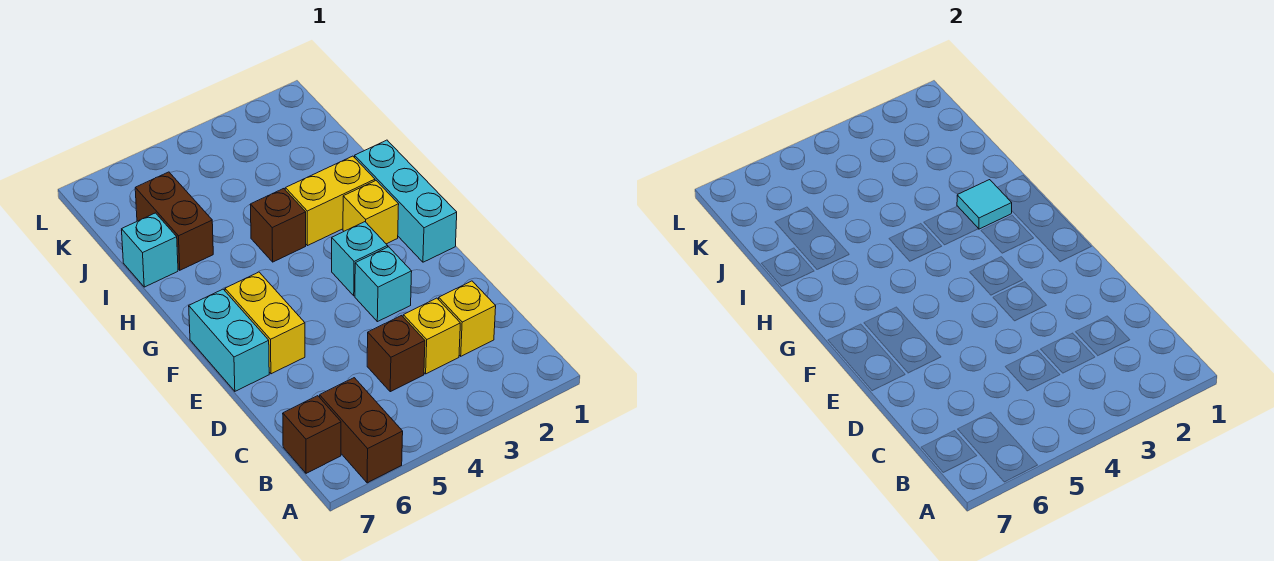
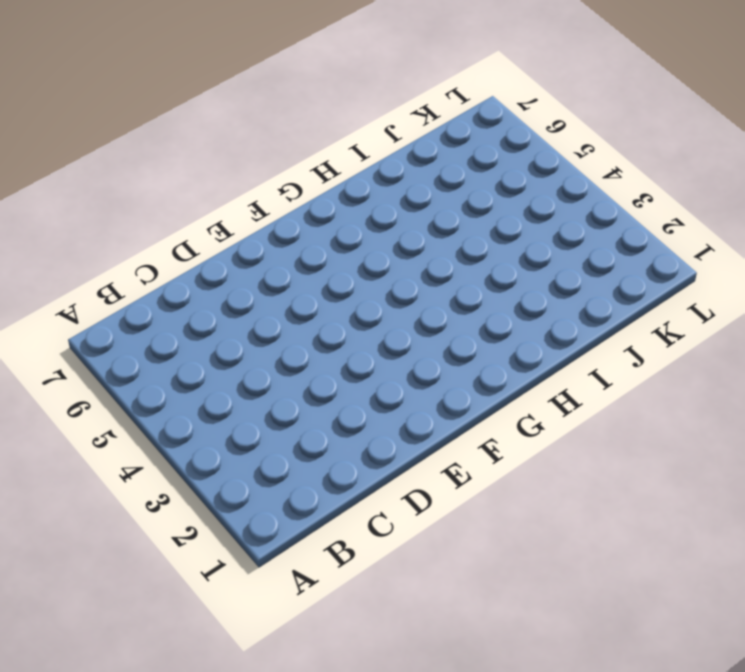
none -> brown brick A6:B6 level 1
none -> brown brick B7 level 1
none -> yellow brick C2 level 1

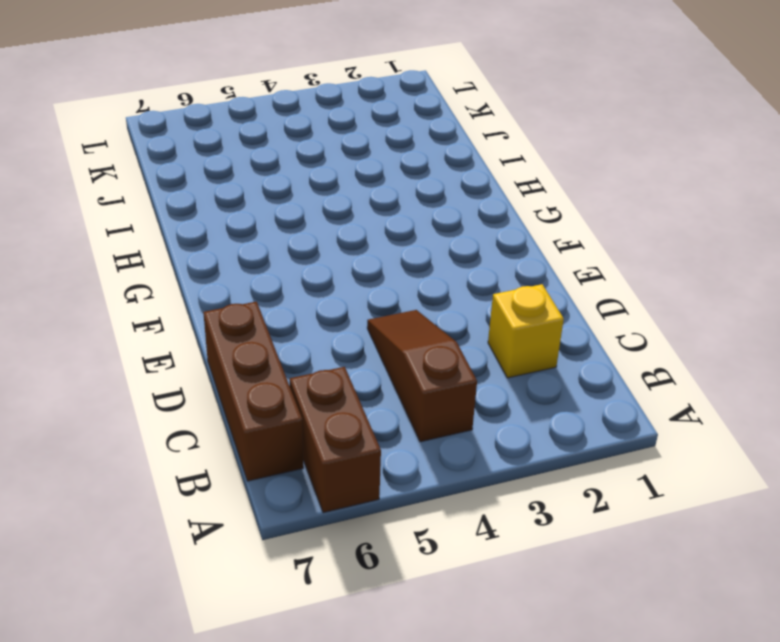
brown slope B4:D4 level 1 top B -> brown brick C4 level 1
brown brick B7:D7 level 1 -> brown brick B7 level 1
none -> yellow brick C3 level 1
none -> cyan brick E3 level 1
none -> yellow brick E6:F6 level 1

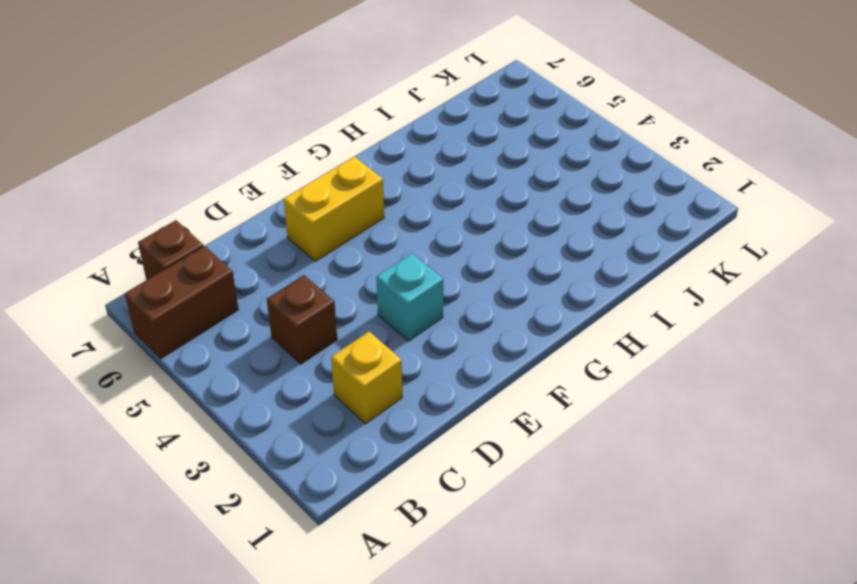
none -> yellow brick C3 level 1
none -> cyan brick E7:F7 level 1
none -> cyan brick F1:H1 level 1

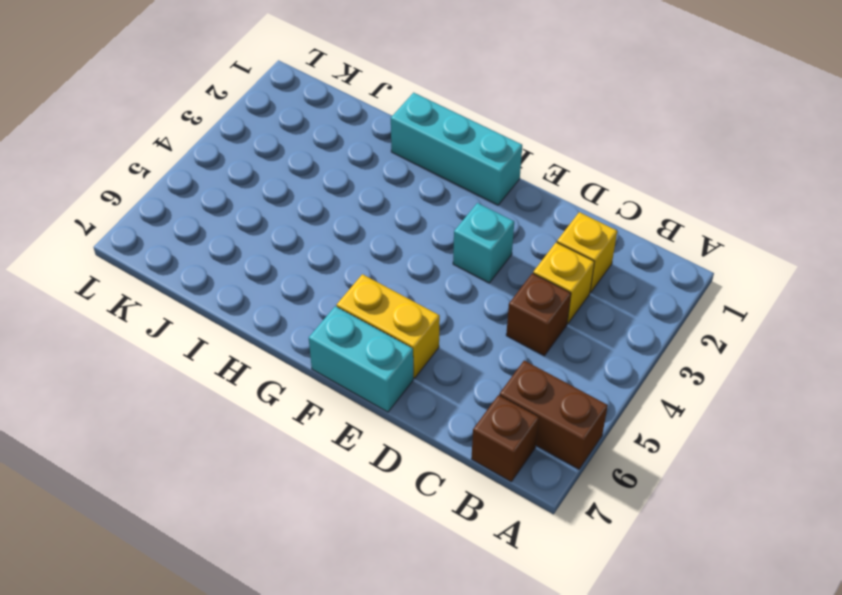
none -> cyan brick F3 level 1
none -> yellow brick G2 level 1
none -> yellow brick H2:H3 level 1

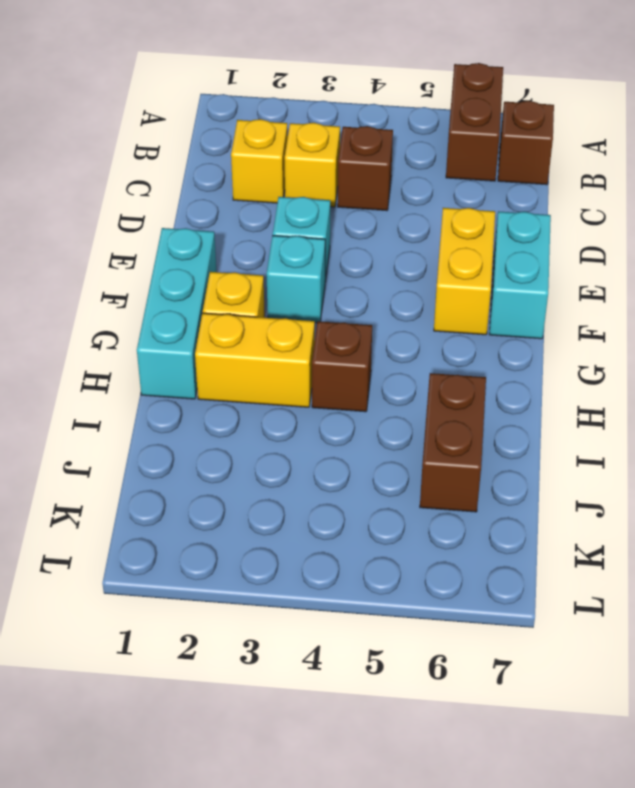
none -> cyan brick I7 level 1
none -> cyan tile H2 level 2

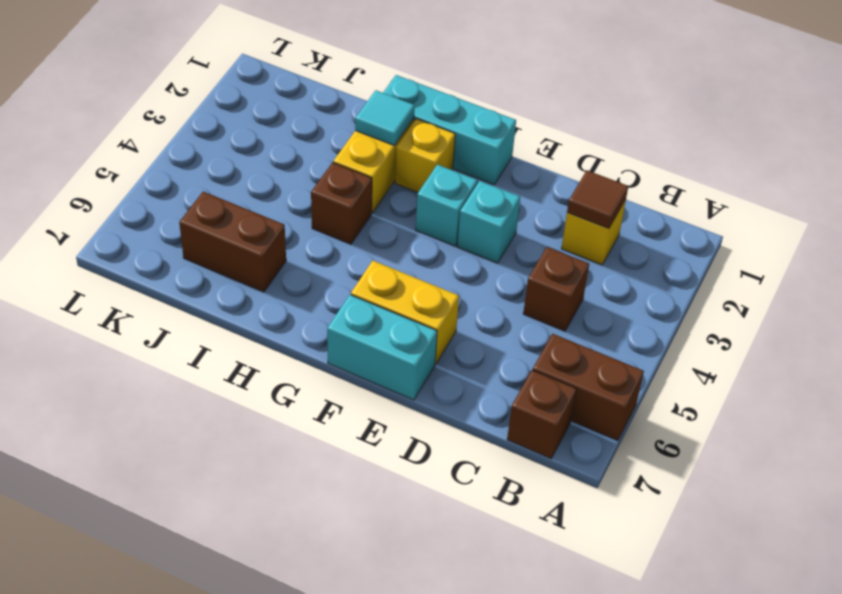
brown tile C2 level 2 -> none
none -> yellow brick C3 level 1
none -> cyan brick I7 level 1

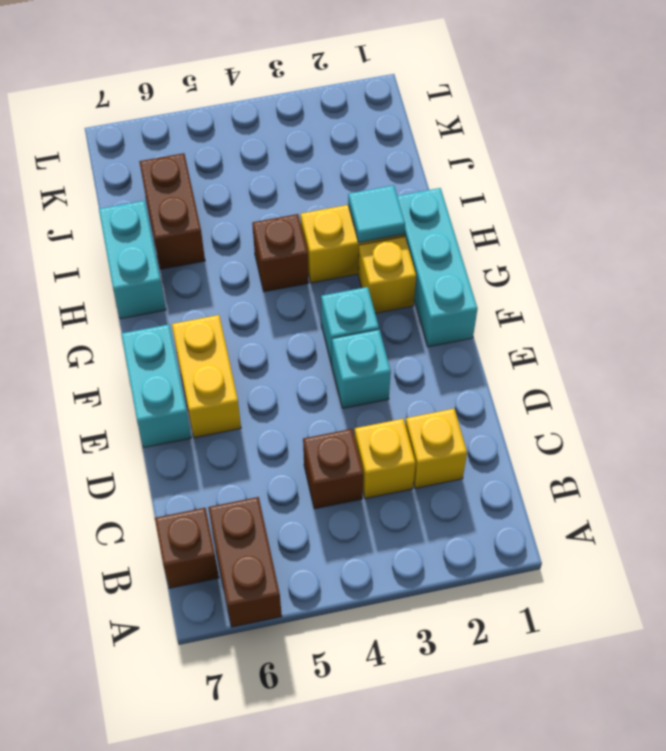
cyan brick H7:I7 level 1 -> cyan brick I7 level 1

